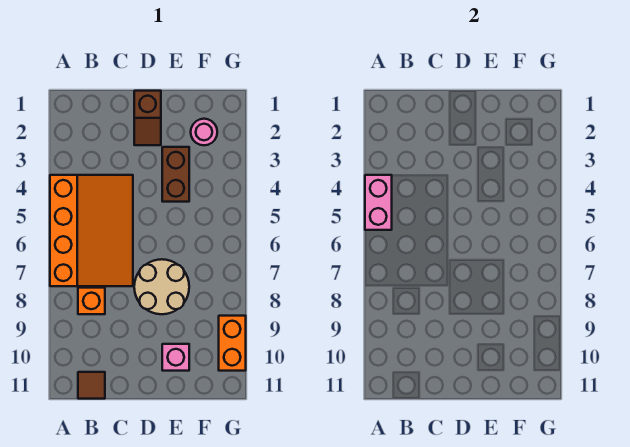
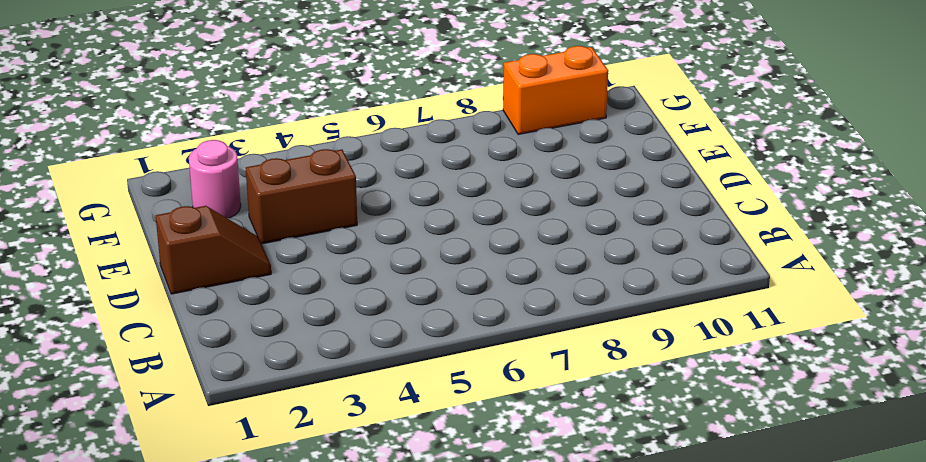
none -> orange slope A4:C7 level 1 top A
none -> orange brick B8 level 1

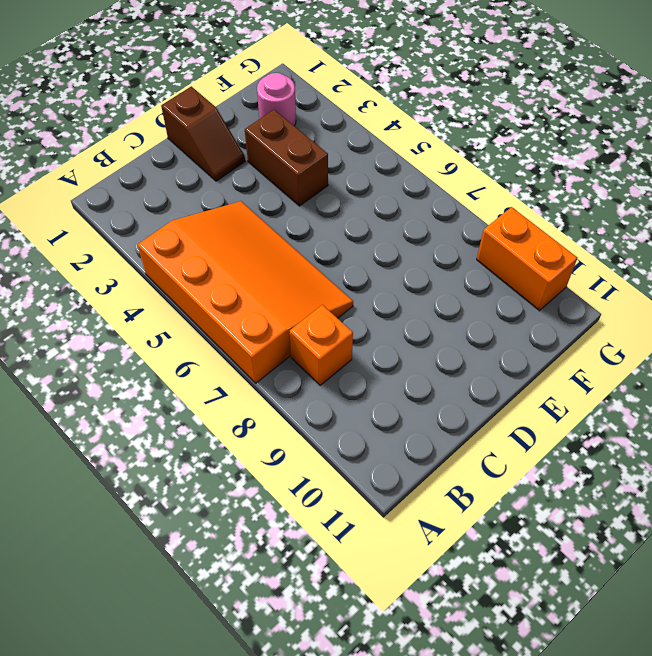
none -> brown tile B11 level 1
none -> tan round brick D7:E8 level 1

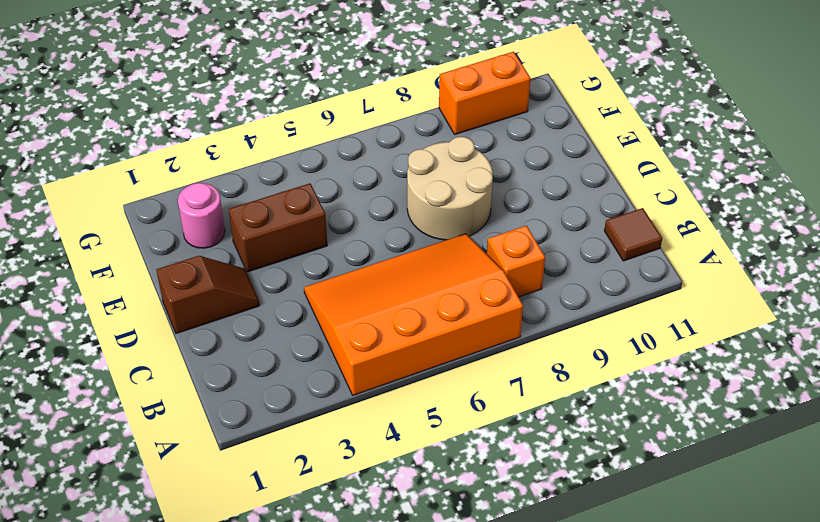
none -> pink brick E10 level 1
none -> pink brick A4:A5 level 2

